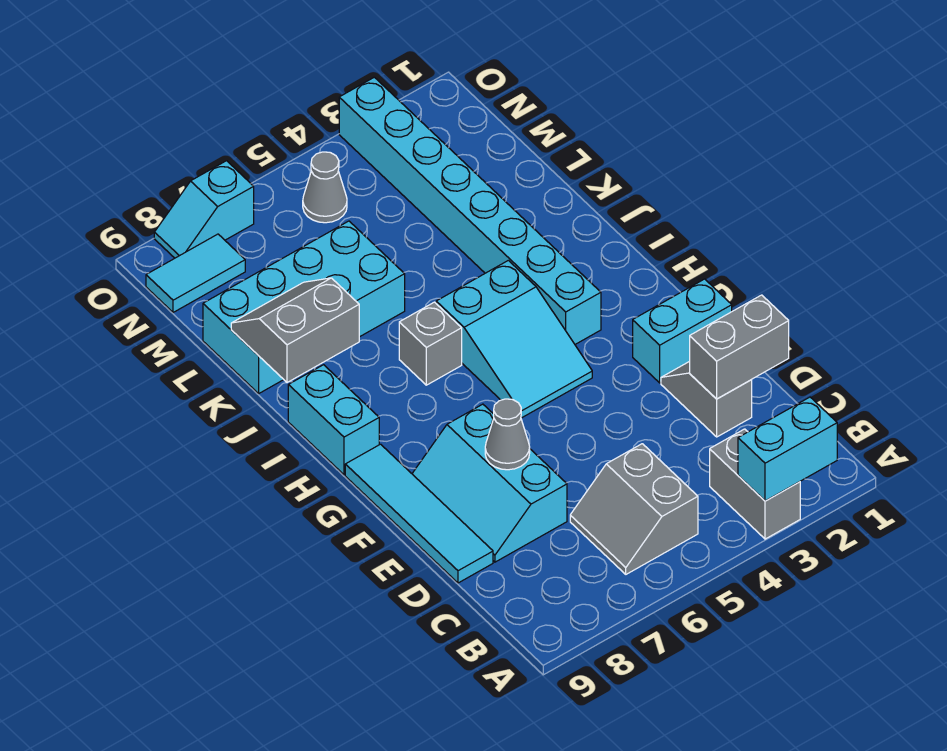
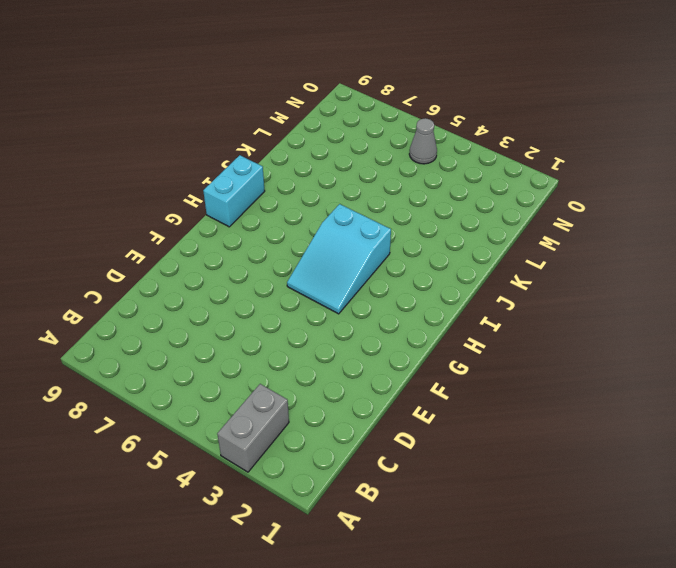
none -> grey slope B5:C6 level 1 top 5
none -> grey slope D2:E2 level 1 top D
none -> cyan slope D7:F8 level 1 top 7

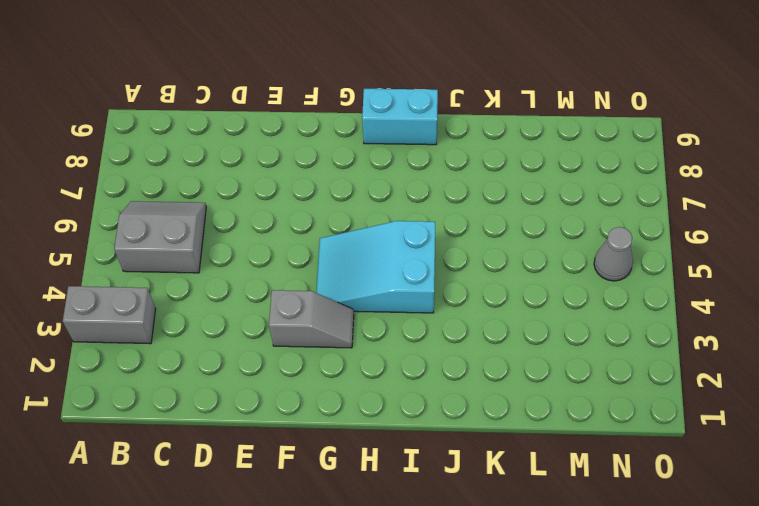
grey slope F3:G3 level 1 top F -> grey slope D2:E2 level 1 top D
none -> cyan slope D7:F8 level 1 top 7
none -> cyan tile D9:G9 level 1
none -> cyan brick F1:F2 level 1

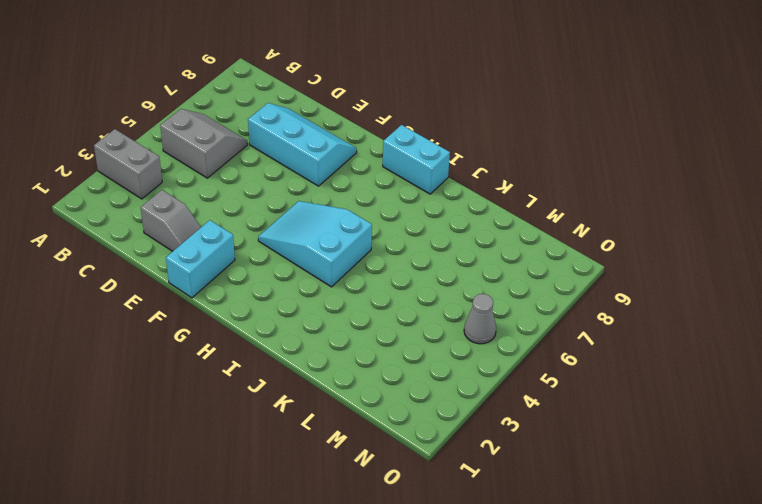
none -> cyan tile D9:G9 level 1
none -> cyan brick H3:O3 level 1
none -> grey brick I6 level 1

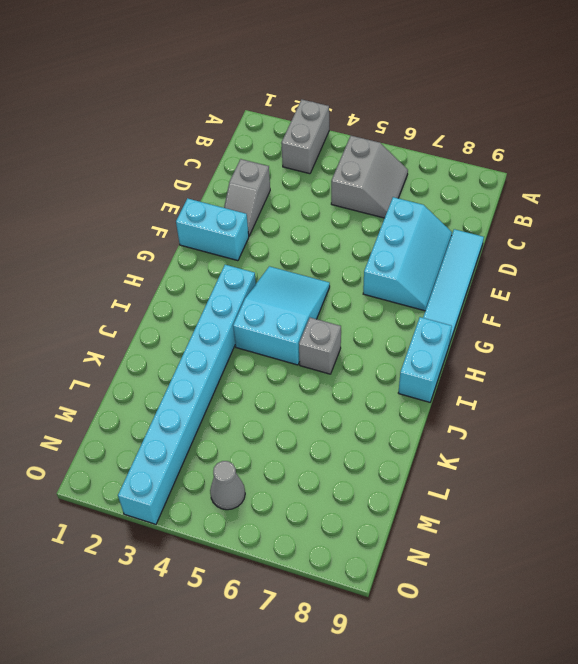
none -> cyan brick K6:L9 level 1
none -> cyan tile N8:N9 level 1
none -> cyan slope O7:O8 level 1 top 7

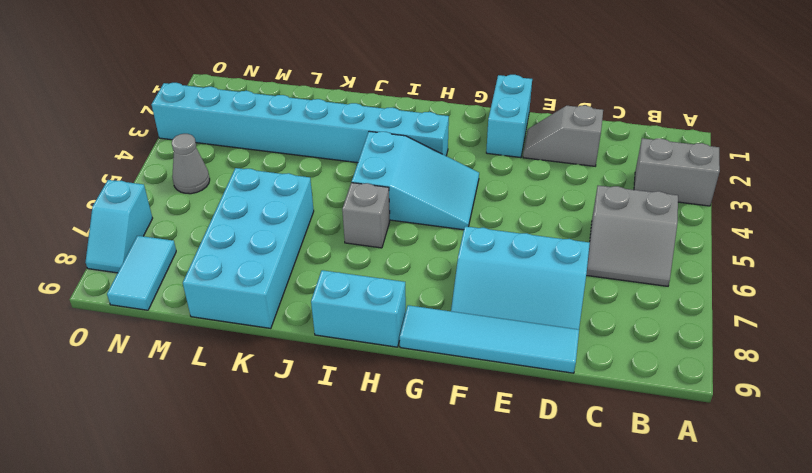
none -> cyan brick A2:A3 level 2
none -> grey brick D1:D2 level 2
none -> grey cone E7 level 2

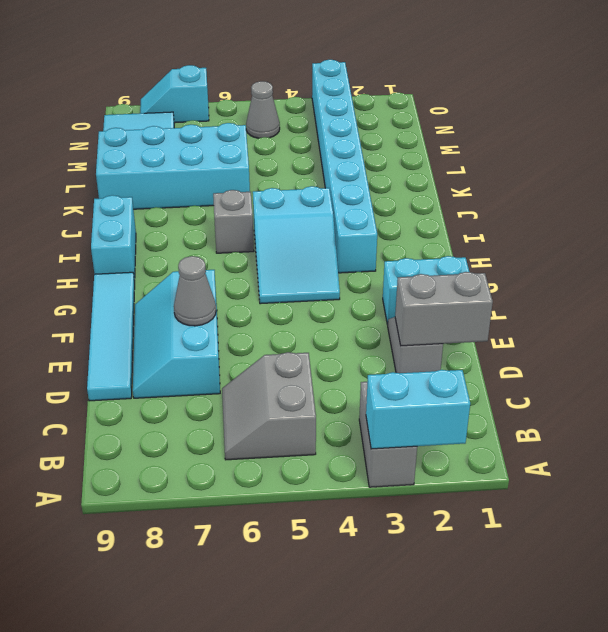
none -> grey slope J8:K9 level 2 top J

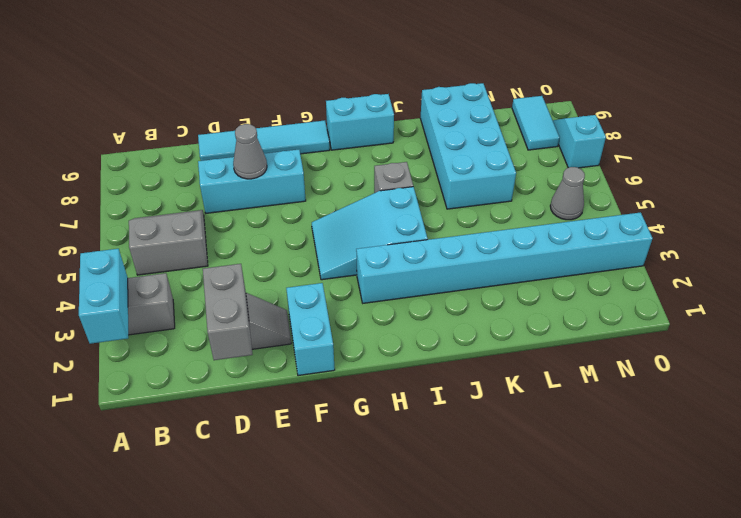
none -> grey slope J8:K9 level 2 top J

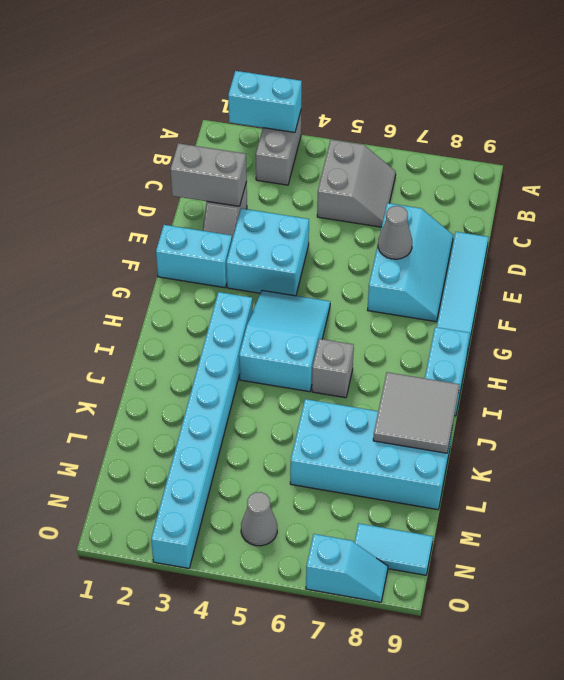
cyan brick E3:F4 level 1 -> none
grey tile J8:K9 level 2 -> grey slope J8:K9 level 2 top J

